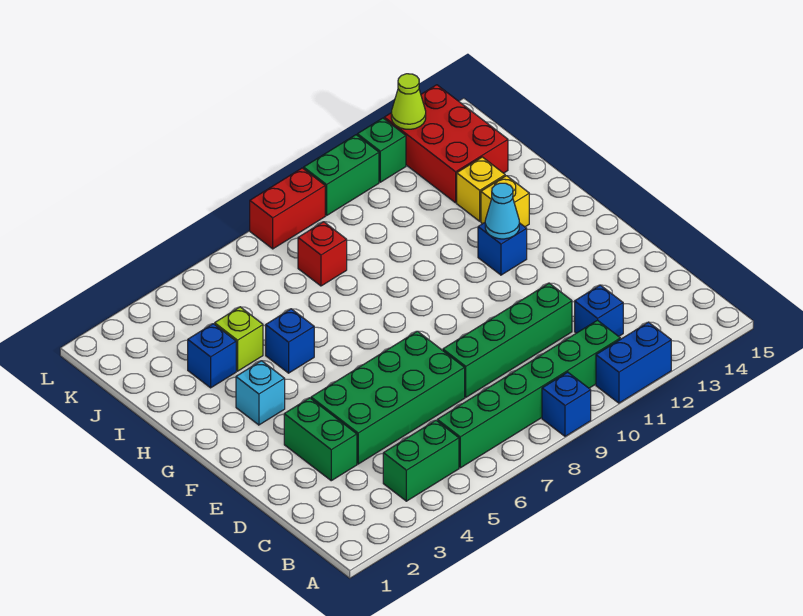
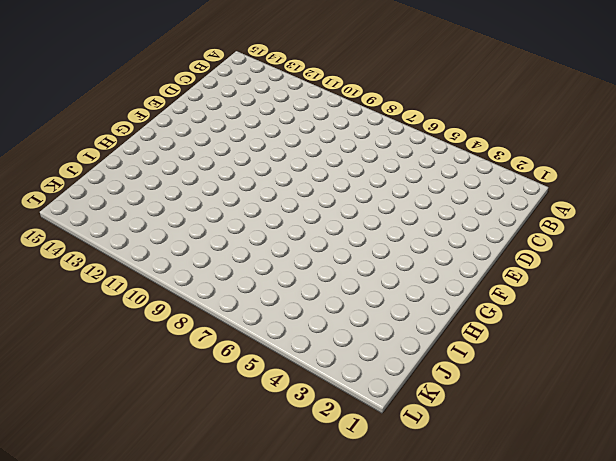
none -> blue brick A9 level 1
none -> blue brick A11:A12 level 1
none -> green brick B4:B5 level 1

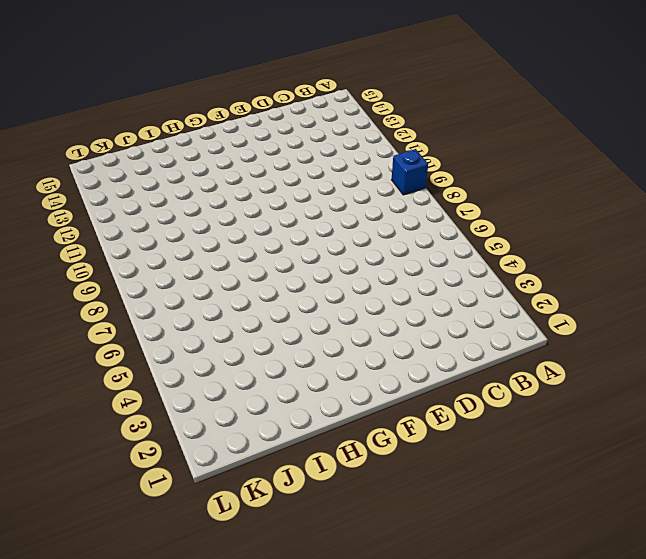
none -> blue brick A11:A12 level 1
none -> green brick B4:B5 level 1
none -> green brick B6:B11 level 1

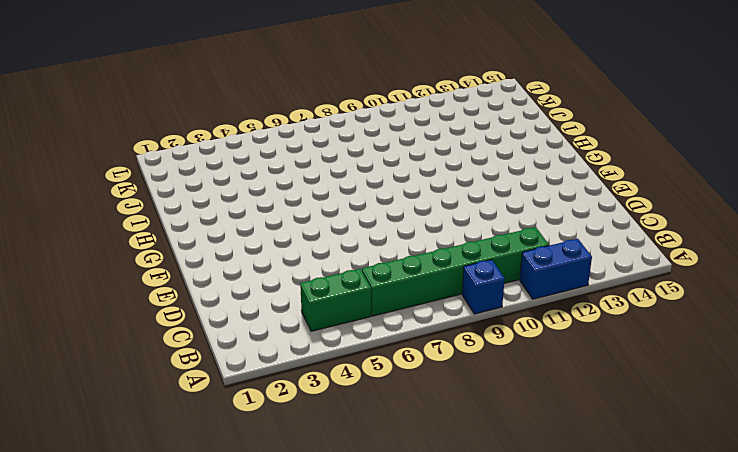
none -> blue brick C12 level 1
none -> green brick D3:E3 level 1
none -> green brick D4:E7 level 1

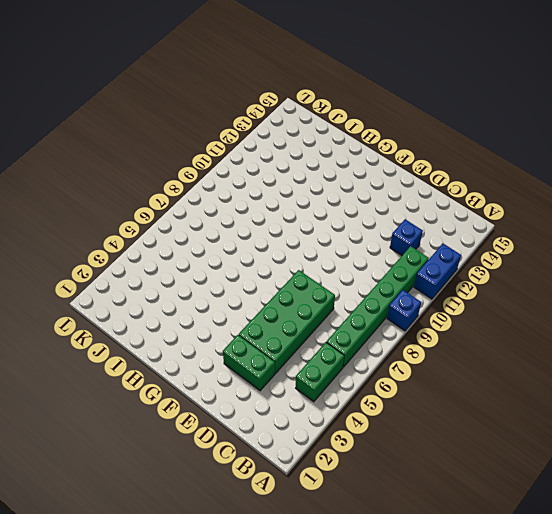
none -> green brick D8:D11 level 1
none -> cyan brick G3 level 1
none -> blue brick G12 level 1

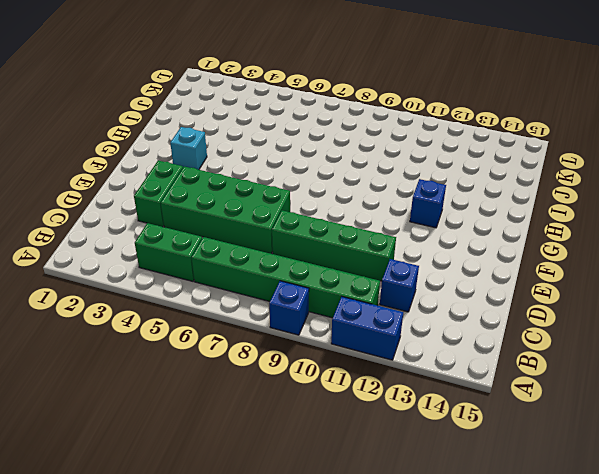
none -> blue brick H5 level 1
none -> yellow brick H13 level 1
none -> blue brick I3 level 1

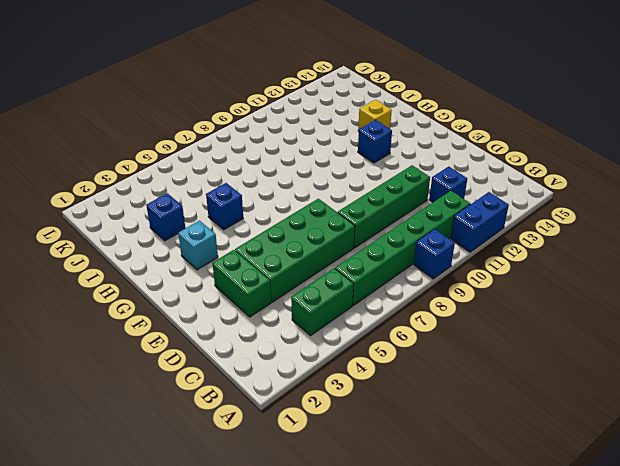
none -> lime brick I4 level 1
none -> yellow brick I13 level 1
none -> red brick J8 level 1

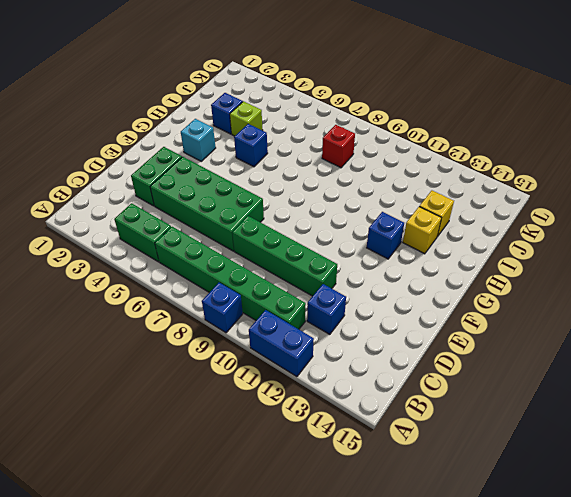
none -> red brick J13:L14 level 1
none -> red brick L8:L9 level 1
none -> green brick L10:L11 level 1

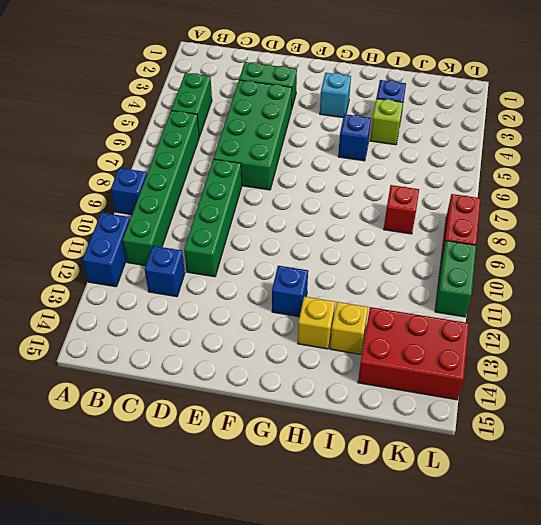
none -> green brick L12 level 1
none -> cyan cone G12 level 2
none -> lime cone L13 level 2

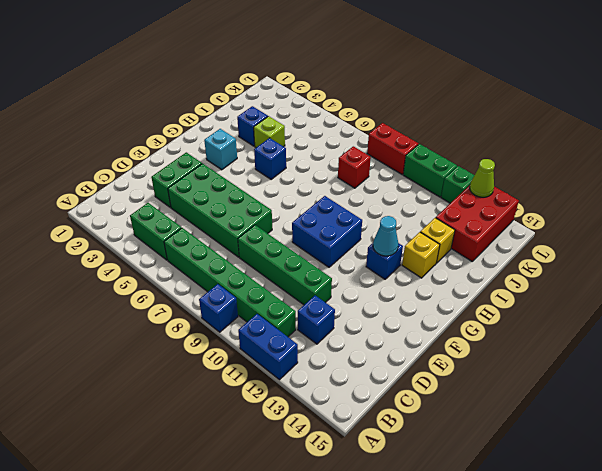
blue brick F9:G10 level 1 -> none

